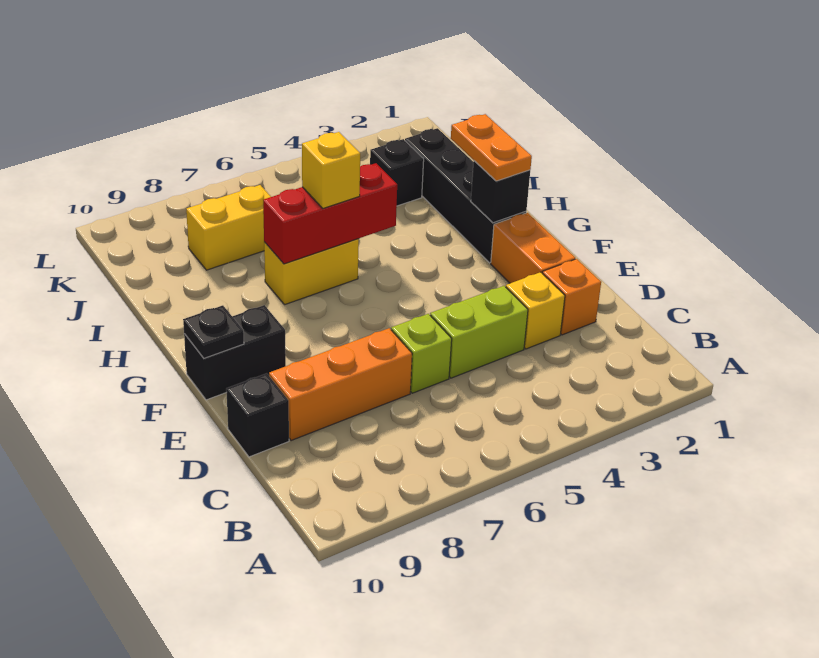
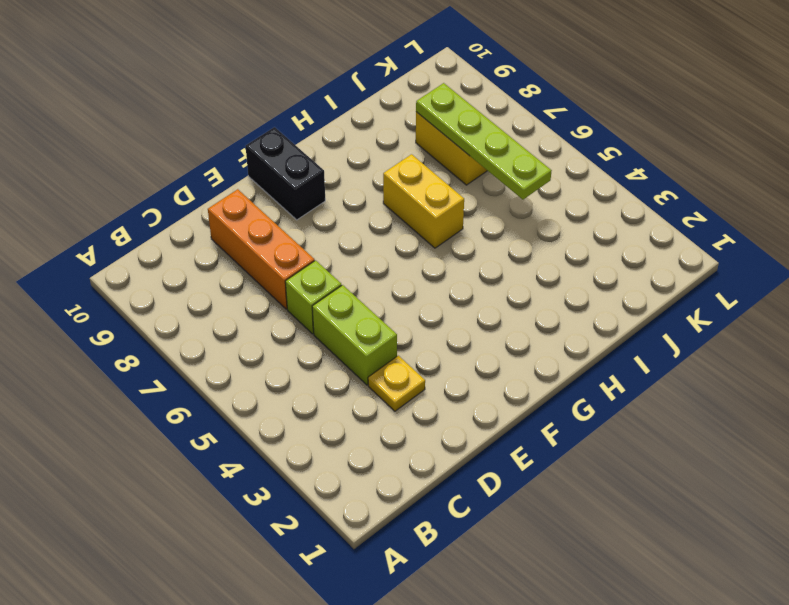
yellow plate D3 level 1 -> yellow brick D3 level 1
lime plate J5:J8 level 2 -> none
none -> orange brick D2 level 1
none -> black brick D10 level 1
none -> orange brick E2:F2 level 1

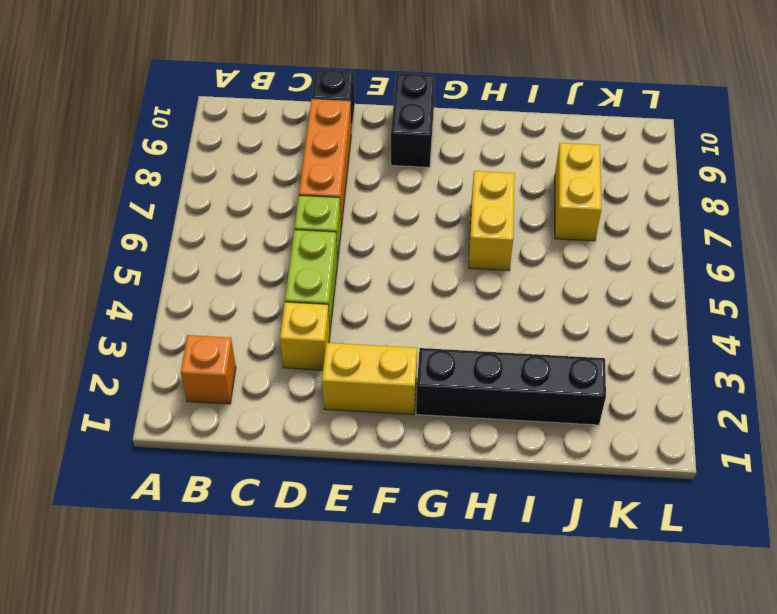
orange brick B2 level 1 -> orange brick D2 level 1
yellow brick E2:F2 level 1 -> orange brick E2:F2 level 1
none -> black brick J3 level 1
none -> black plate F10 level 2
none -> black brick G2 level 2

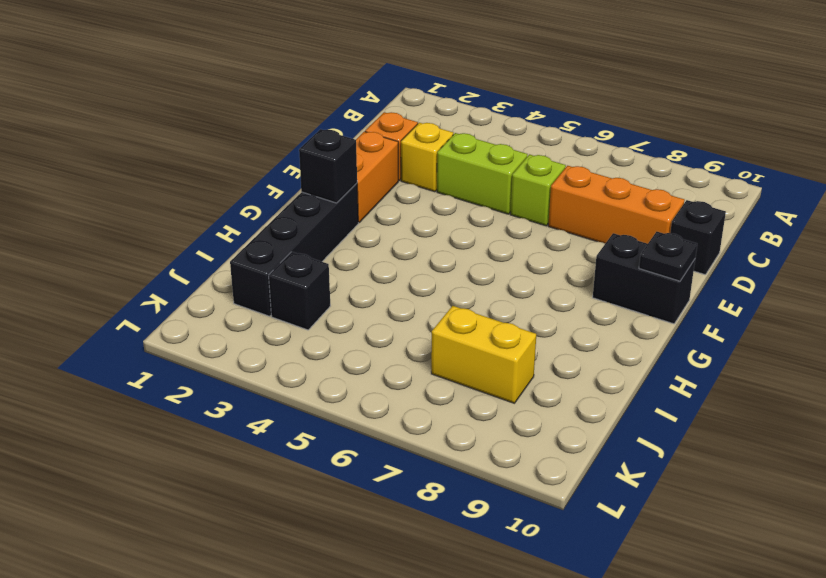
none -> yellow brick H6:H7 level 1
none -> red brick H5:H7 level 2
none -> orange plate G2:H2 level 3

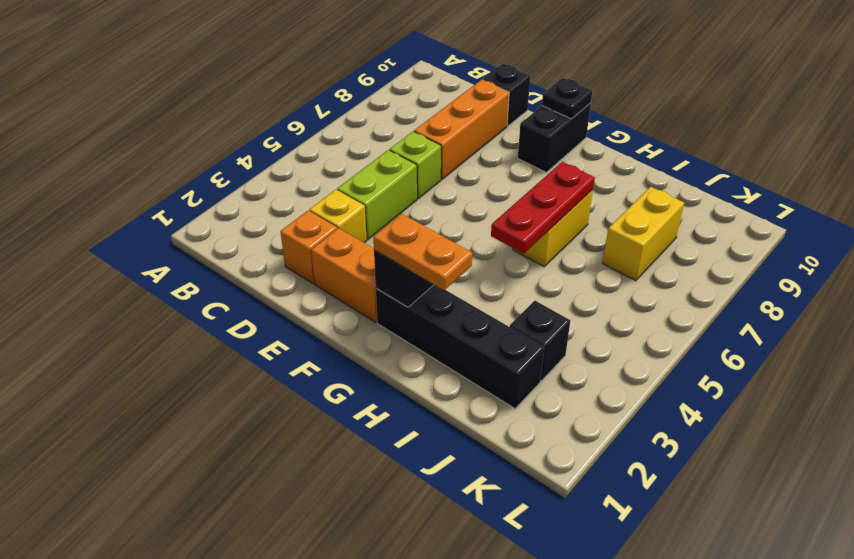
red plate H5:H7 level 2 -> red brick H5:H7 level 2
none -> yellow brick H6 level 3

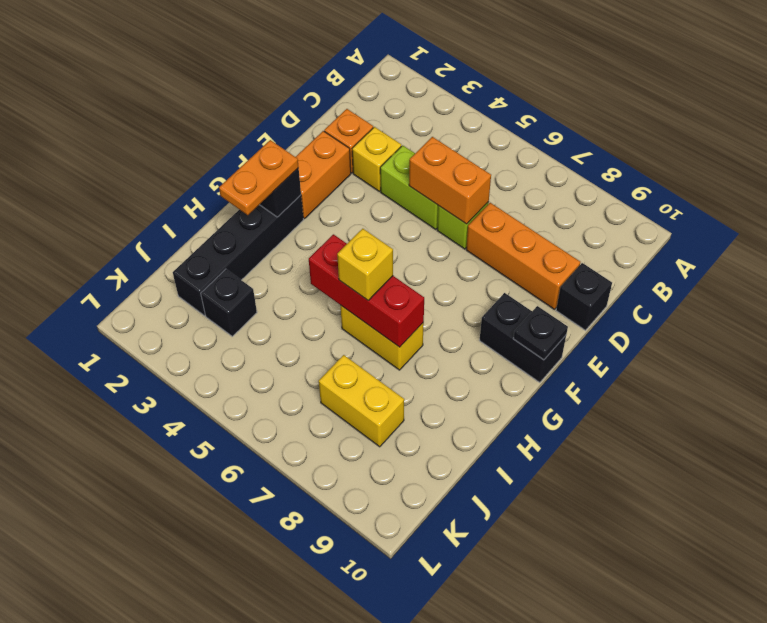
orange brick D5:D6 level 2 -> none

